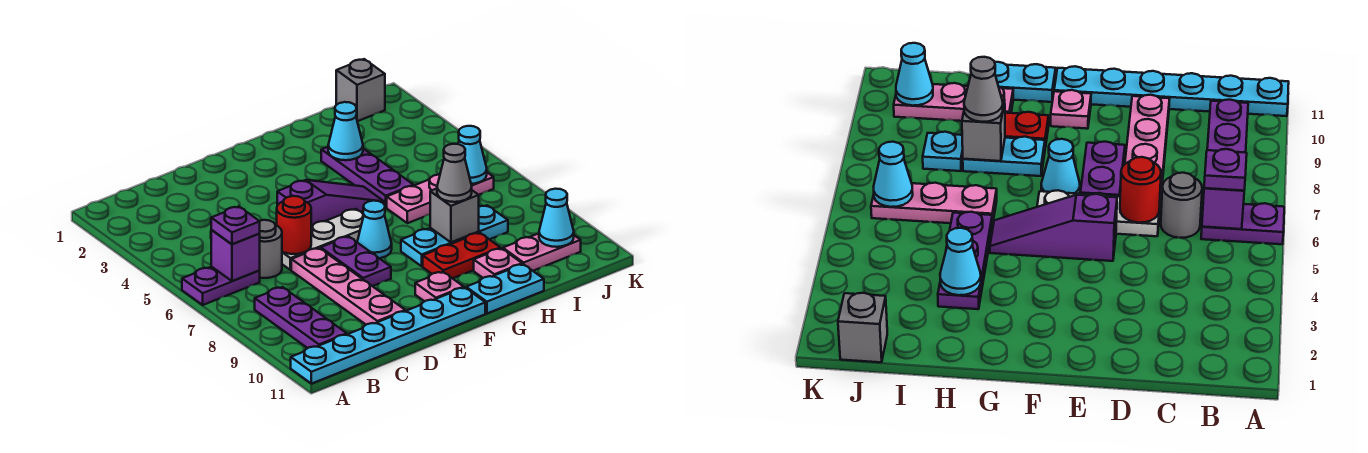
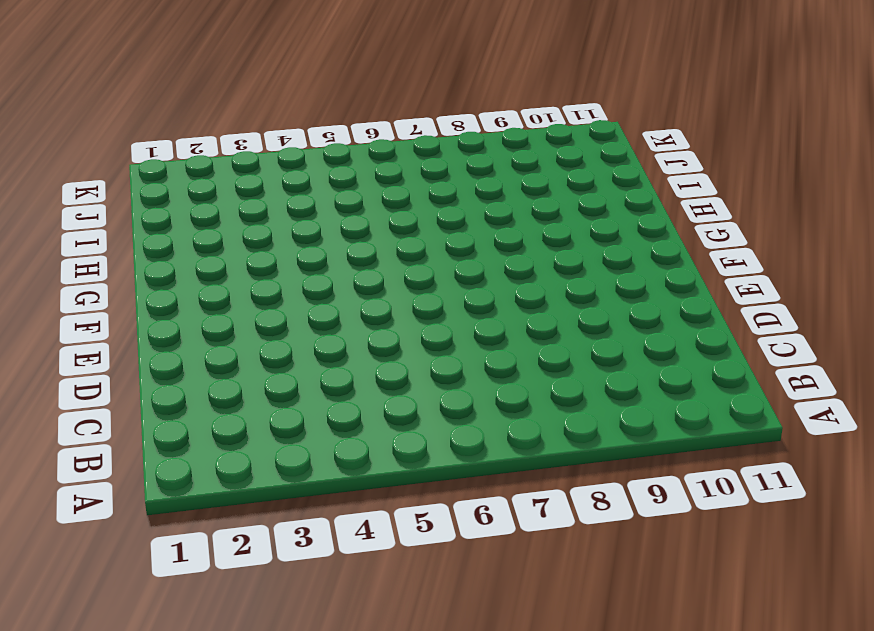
none -> purple plate A6:B6 level 1
none -> cyan plate A11:F11 level 1
none -> purple plate B8:B10 level 1

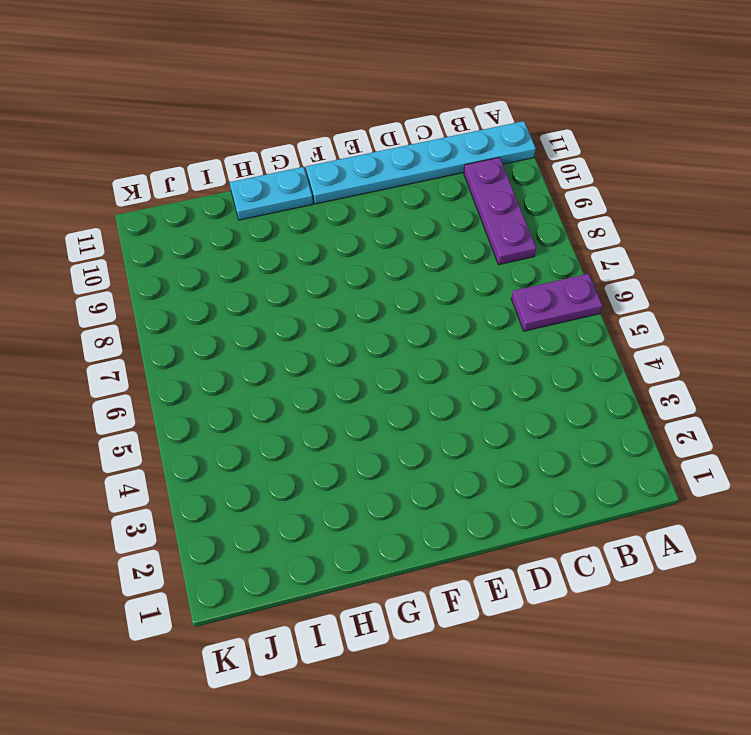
none -> grey round brick C6 level 1
none -> white plate D6:F6 level 1
none -> pink plate D7:D10 level 1

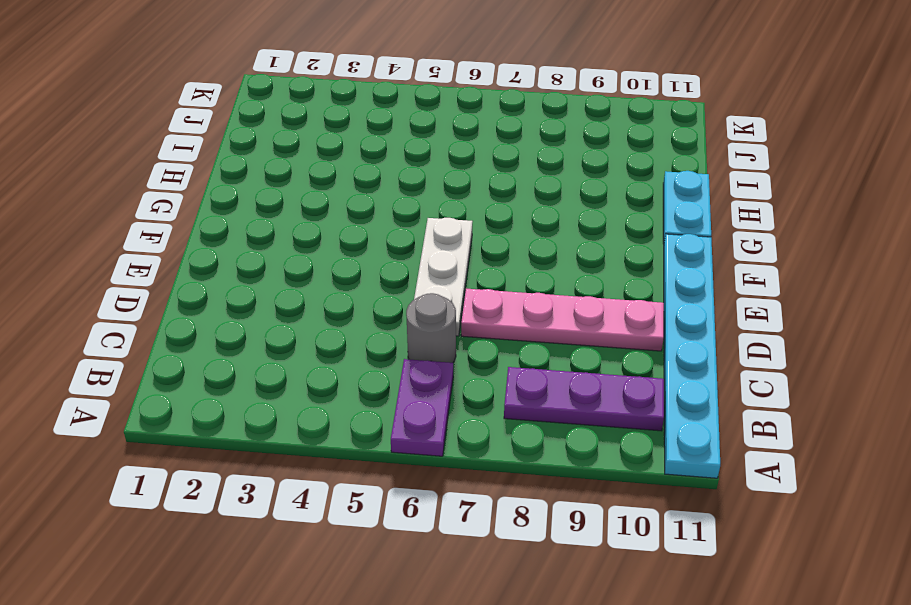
none -> purple slope E5:G5 level 1 top E
none -> purple plate E7:E8 level 1
none -> cyan cone F7 level 1

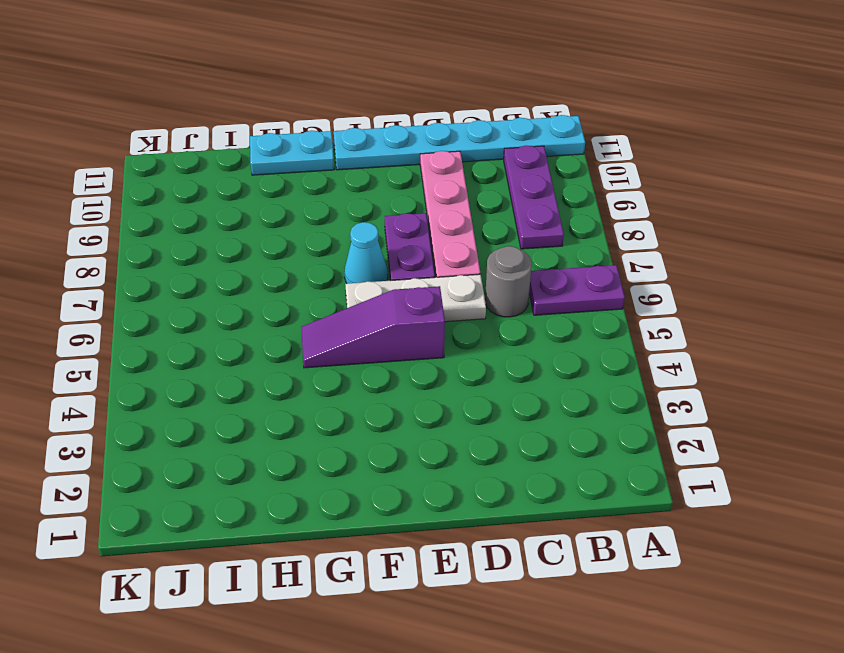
none -> pink plate F10 level 1
none -> cyan plate G8:H8 level 1
none -> red plate G9:H9 level 1

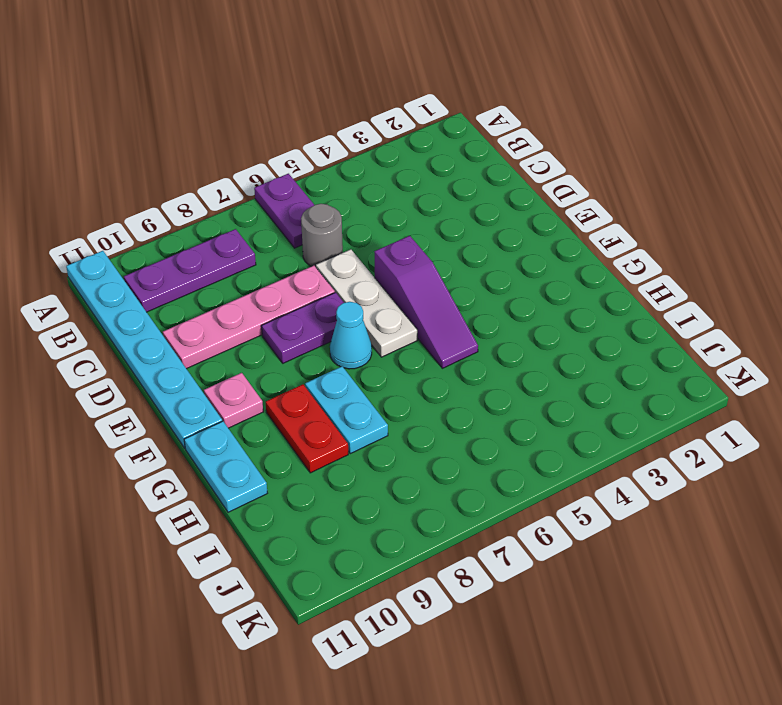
none -> purple plate H3:H5 level 1
none -> pink plate H6:J6 level 1
none -> pink plate H10 level 1

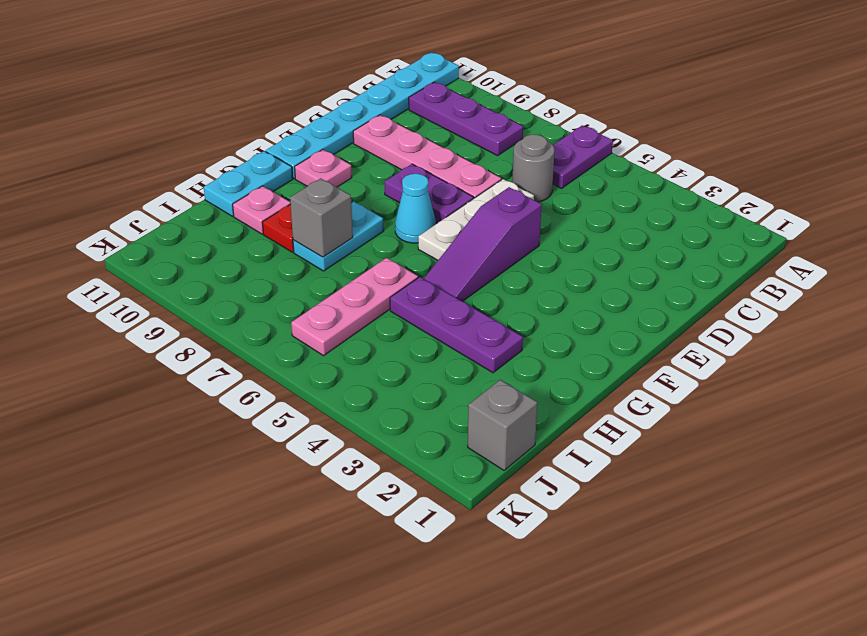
none -> cyan plate I8 level 1
none -> pink plate I10:J10 level 1
none -> purple brick B6 level 2

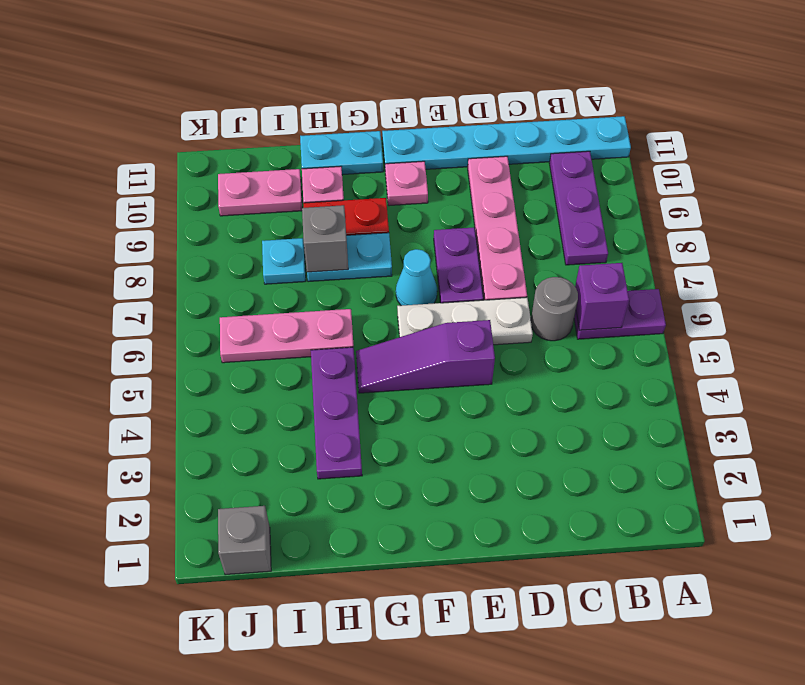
none -> red round brick D6 level 2
none -> cyan cone H3 level 2
none -> cyan cone J6 level 2

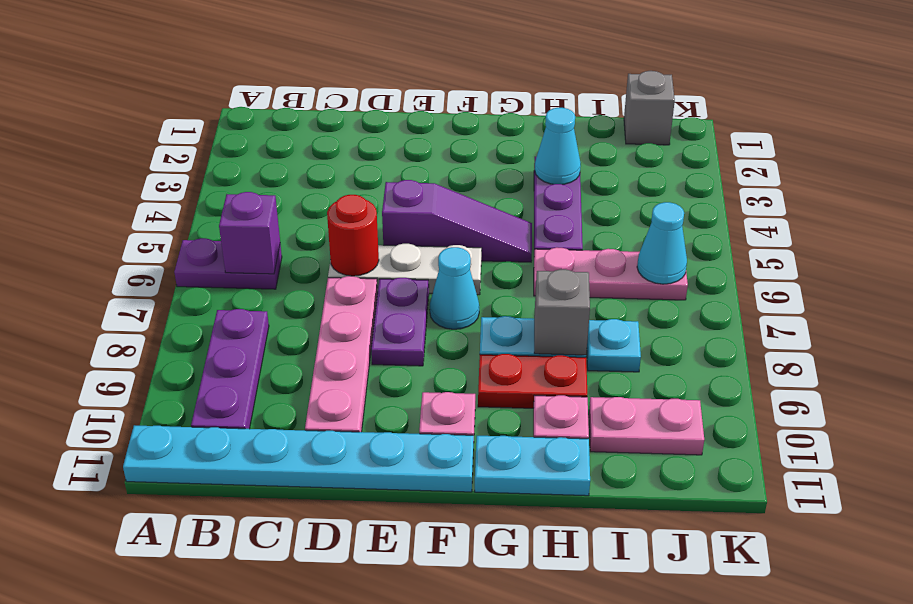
none -> grey round brick C6 level 1
none -> cyan cone J10 level 2
none -> purple plate B6 level 3

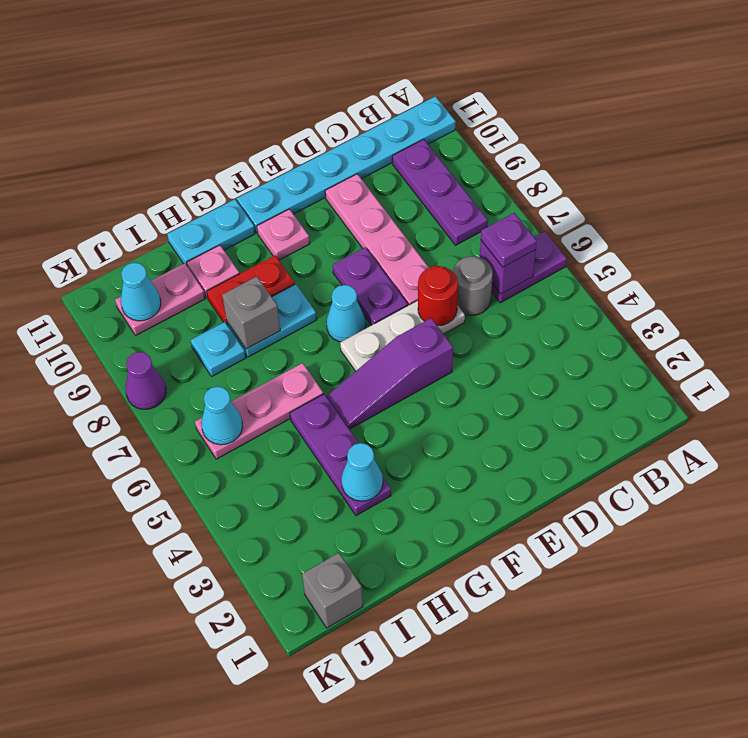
purple cone K8 level 1 -> none
none -> grey cone H8 level 3

